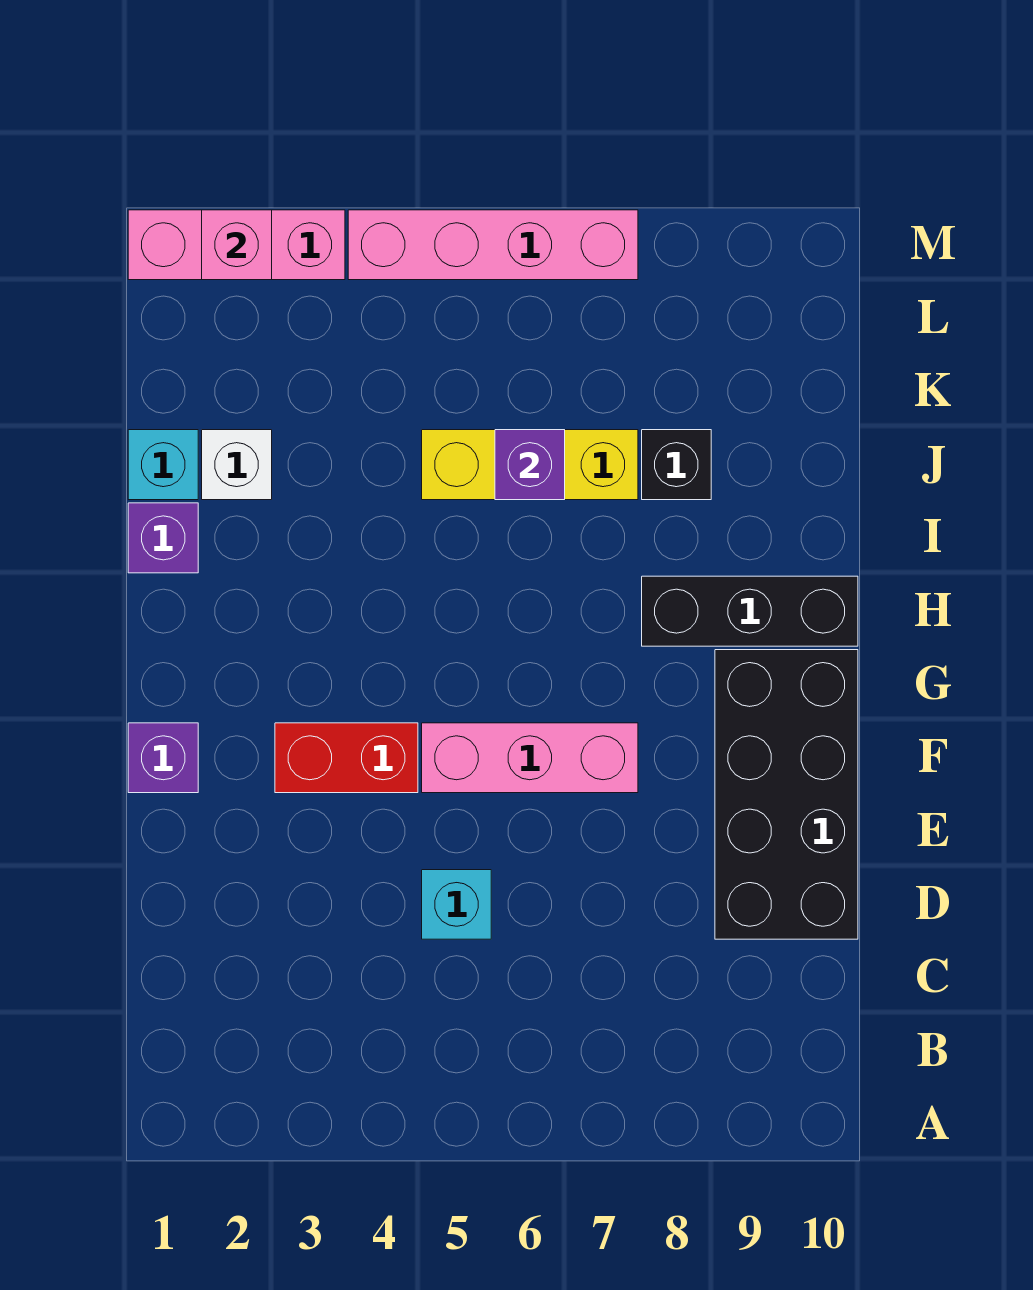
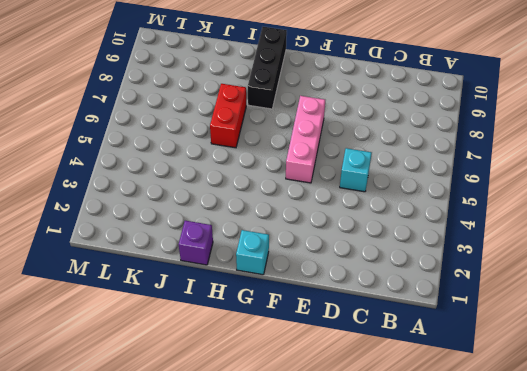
cyan brick G1 level 1 -> cyan brick J1 level 1
red brick I6:I7 level 1 -> red brick F3:F4 level 1
none -> black brick D9:G10 level 1
none -> purple brick F1 level 1
none -> white brick J2 level 1

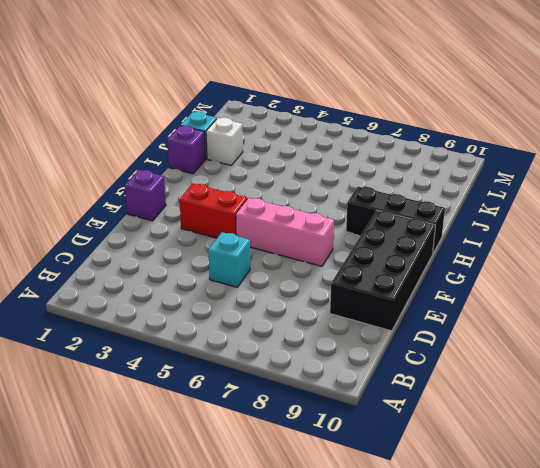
none -> yellow brick J5:J7 level 1
none -> black brick J8 level 1
none -> pink brick M1:M3 level 1

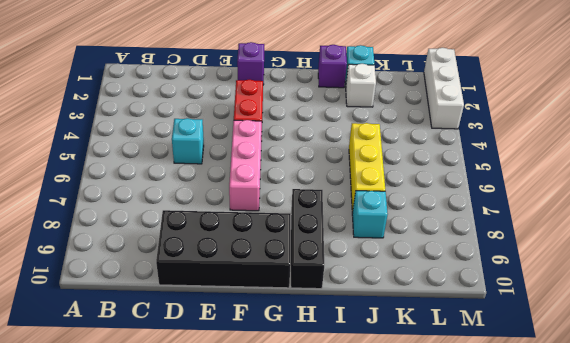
cyan brick J8 level 1 -> black brick J8 level 1
white brick M1:M3 level 1 -> pink brick M1:M3 level 1
none -> pink brick M4:M7 level 1
none -> purple brick J6 level 2
none -> pink brick M2 level 2

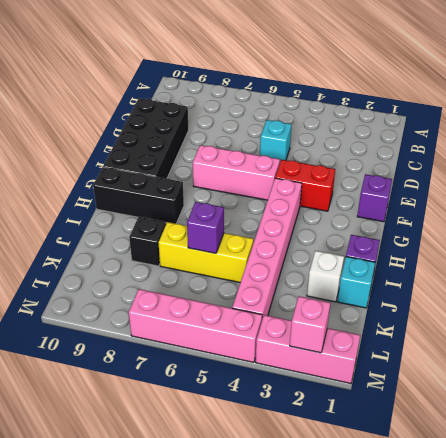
pink brick G4:L4 level 1 -> none

